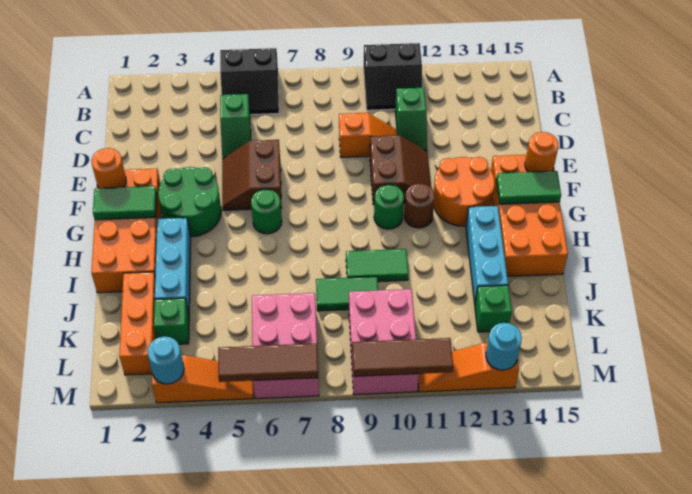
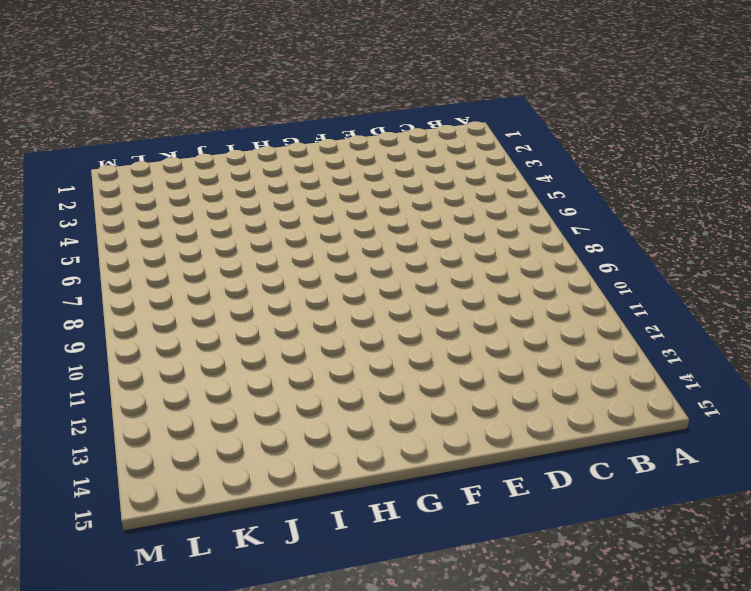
none -> black slope A5:B6 level 1 top A
none -> black slope A10:B11 level 1 top A
none -> green slope C5:D5 level 1 top C
none -> green slope C11:D11 level 1 top C

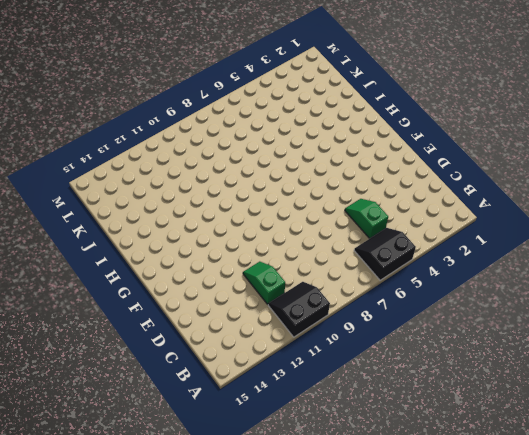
none -> orange slope D9:D10 level 1 top 9
none -> brown slope E5:F6 level 1 top 6
none -> brown slope E10:F11 level 1 top 10
none -> orange brick F1:I2 level 1

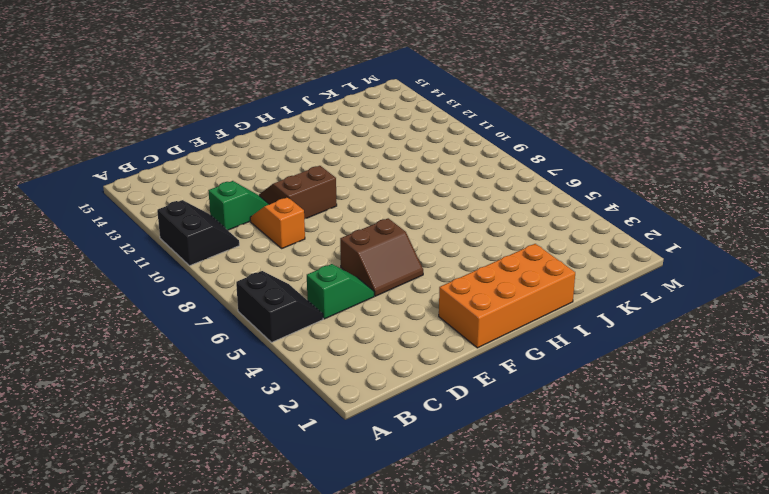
none -> green round brick F3:G4 level 1
none -> orange round brick F12:G13 level 1
none -> orange brick F14:I15 level 1
none -> green round brick G6 level 1

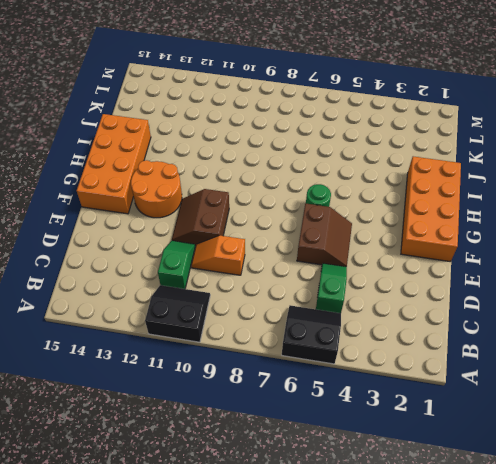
none -> green round brick F3:G4 level 1
none -> green round brick G10 level 1
none -> brown round brick G11 level 1
none -> cyan brick H3:J3 level 1

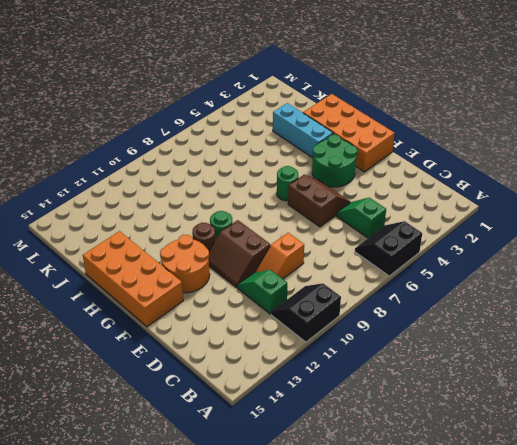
none -> cyan brick H13:J13 level 1
none -> green tile I9:I10 level 1
none -> orange brick J2:L2 level 1
none -> green tile J8:J9 level 1

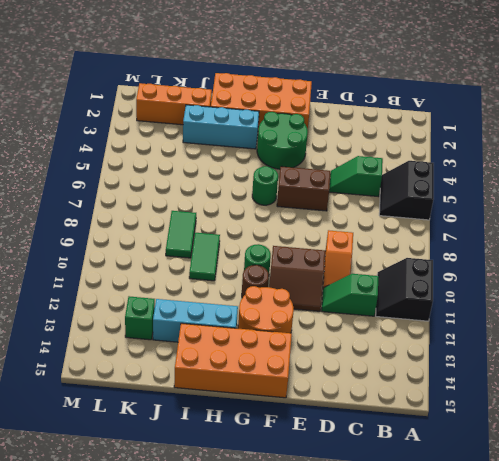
none -> green brick K3 level 1
none -> pink brick K6:M7 level 1
none -> pink brick K9:M10 level 1
none -> orange slope M3:M5 level 1 top 3

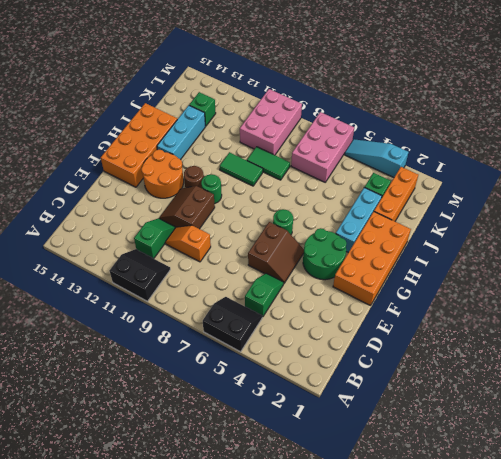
cyan slope M3:M5 level 1 top 3 -> orange slope M3:M5 level 1 top 3
none -> orange slope M11:M13 level 1 top 13
none -> orange round brick F1 level 2
none -> orange round brick F15 level 2
none -> green tile G1:G2 level 2

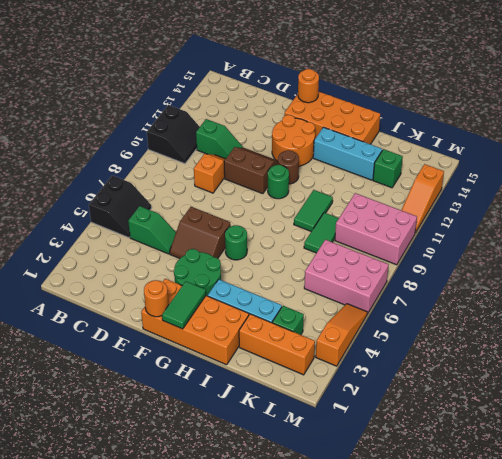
none -> green tile G14:G15 level 2
none -> cyan round brick M3 level 2
none -> brown tile M5:M7 level 2
none -> brown tile M9:M11 level 2

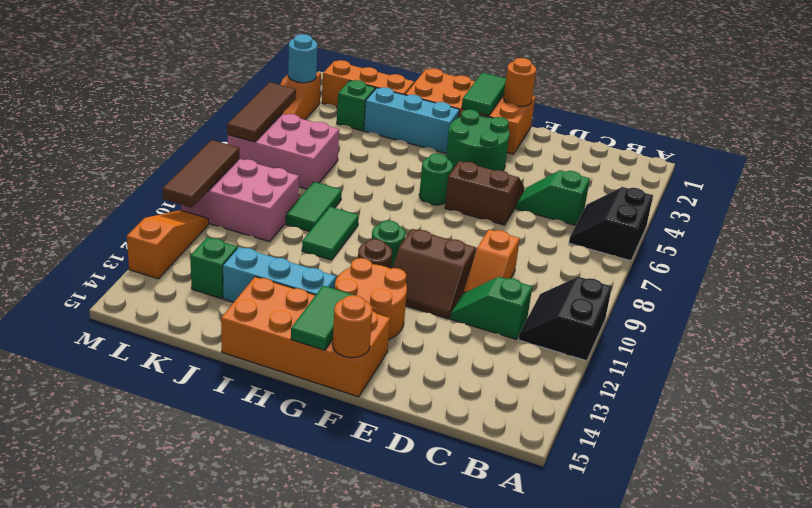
none -> cyan round brick M13 level 2

